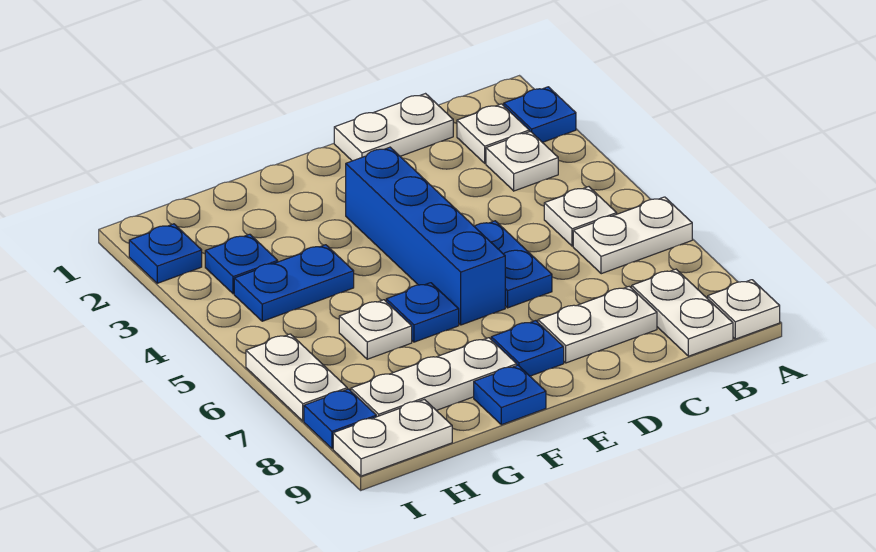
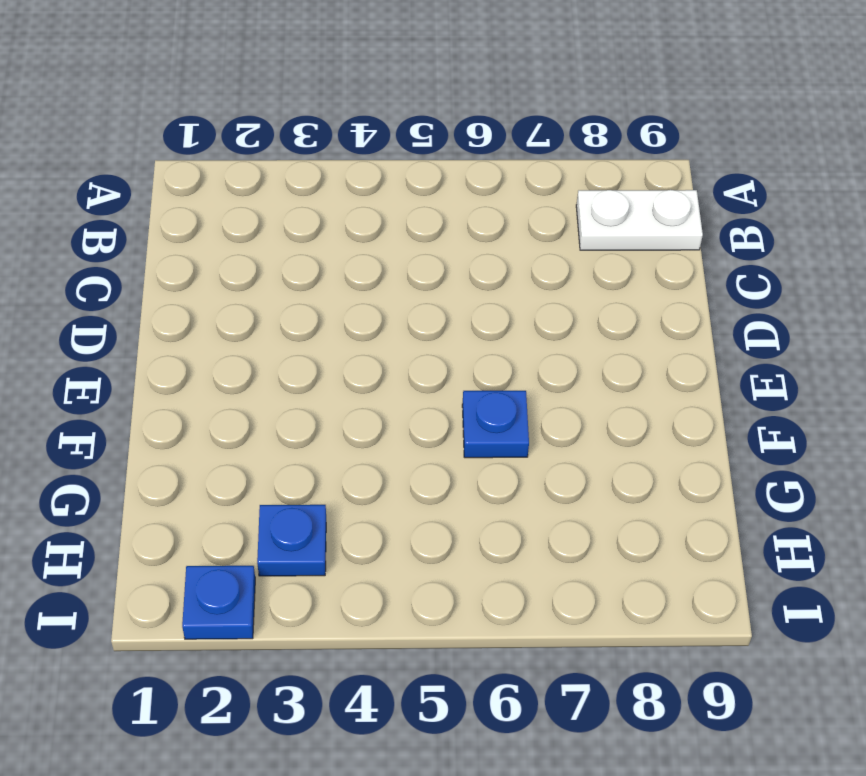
none -> blue plate A2 level 1
none -> white plate A6:B6 level 1
none -> white plate A9 level 1

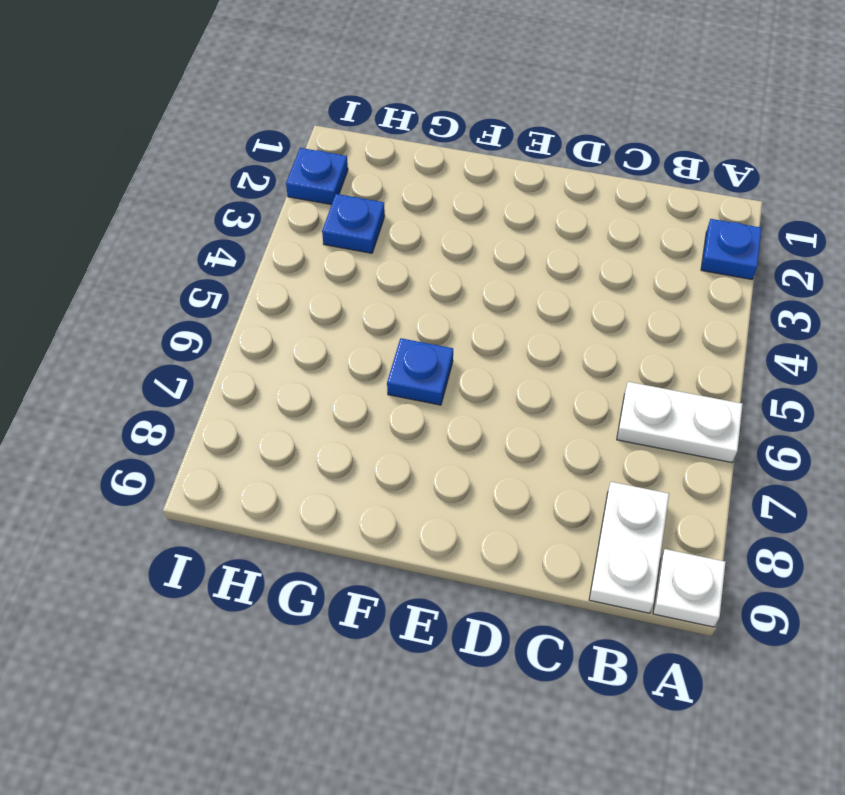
none -> white plate B2 level 1
none -> white plate B3 level 1
none -> white plate B5 level 1

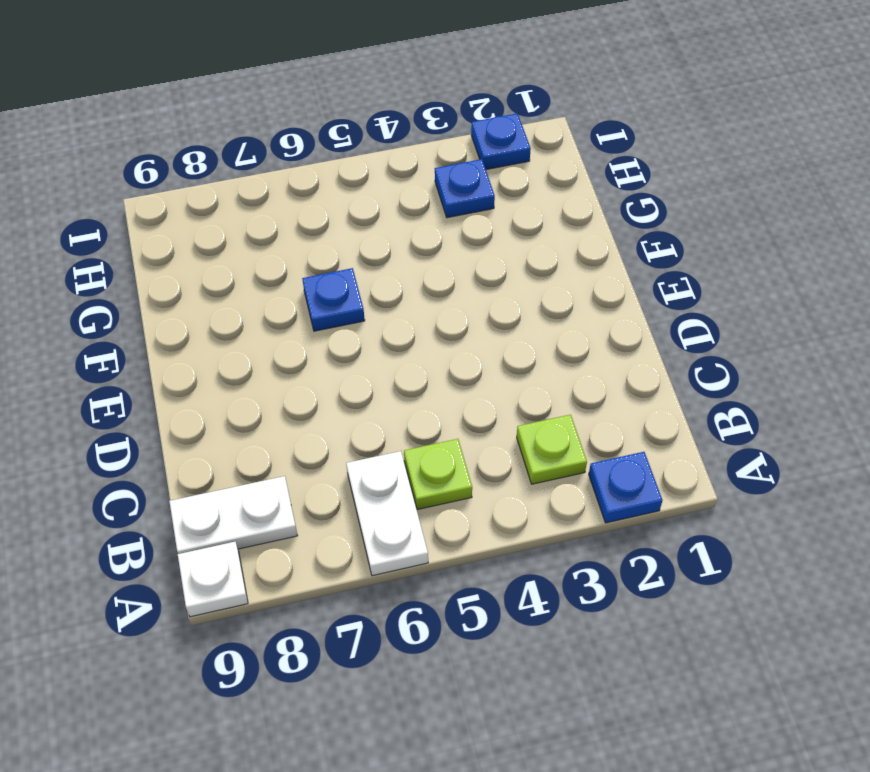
lime plate B3 level 1 -> white plate B3 level 1
lime plate B5 level 1 -> white plate B5 level 1
none -> white plate B2 level 1
none -> white plate C1:D1 level 1
none -> white plate C8:D8 level 1

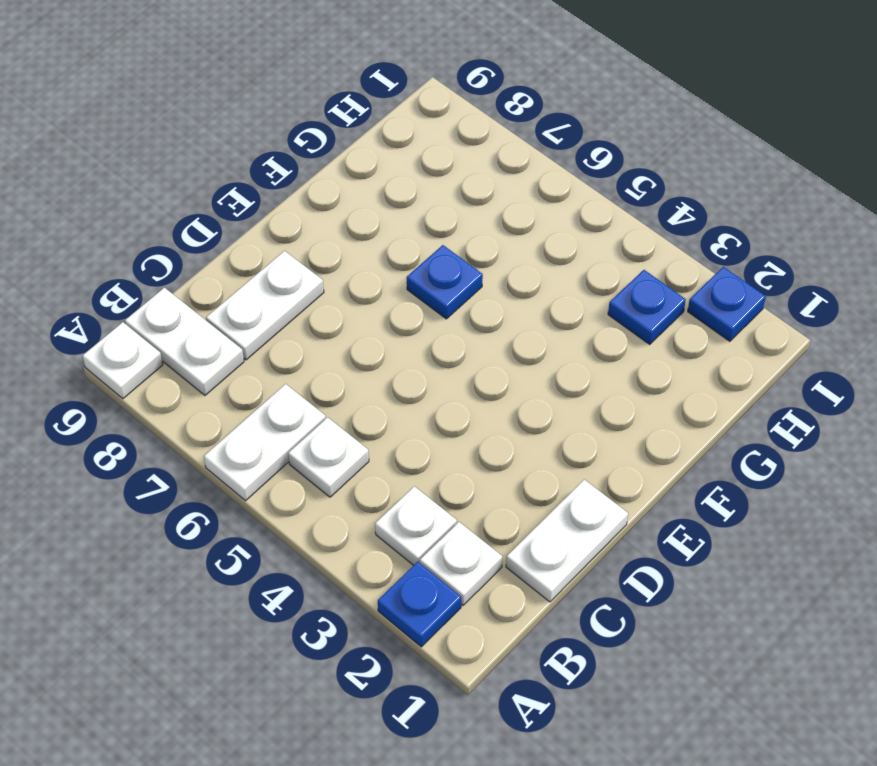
none -> blue plate D5:D6 level 1
none -> blue brick E3:E6 level 1
none -> blue plate E8 level 1

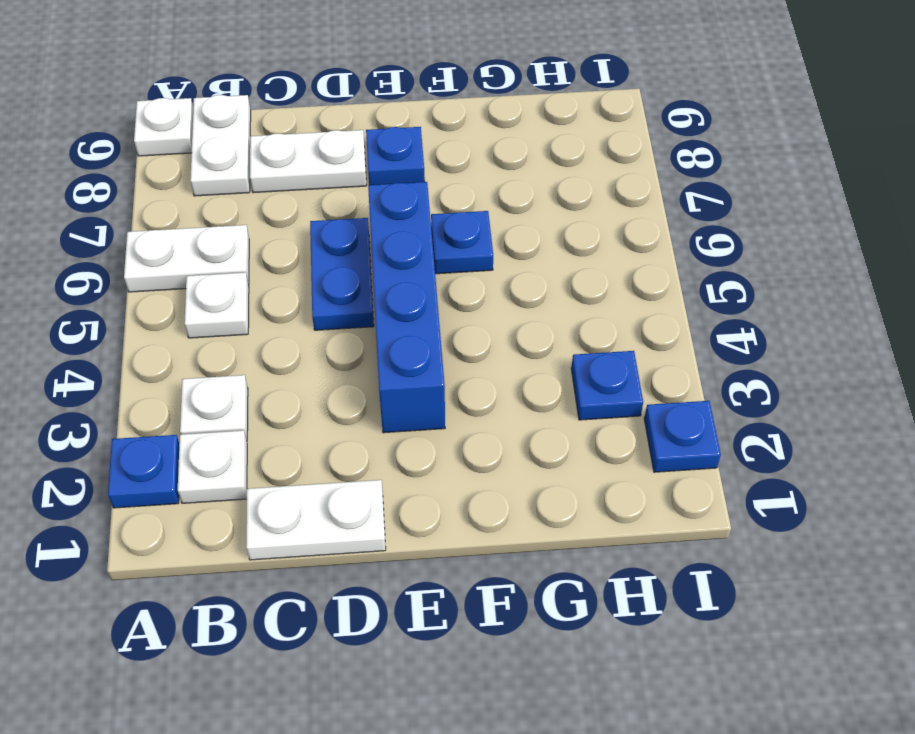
none -> white plate F8:H8 level 1
none -> blue plate F9 level 1
none -> blue plate G4:H4 level 1

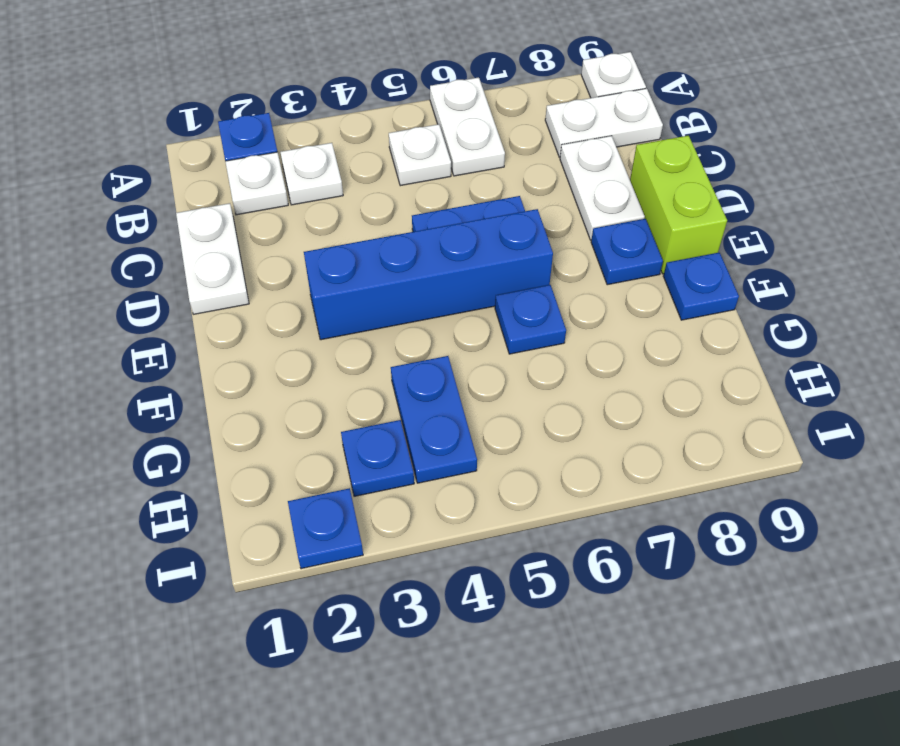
lime brick D9:E9 level 1 -> none
none -> white plate F8:H8 level 1
none -> white plate G6 level 1
none -> white plate H9:I9 level 1

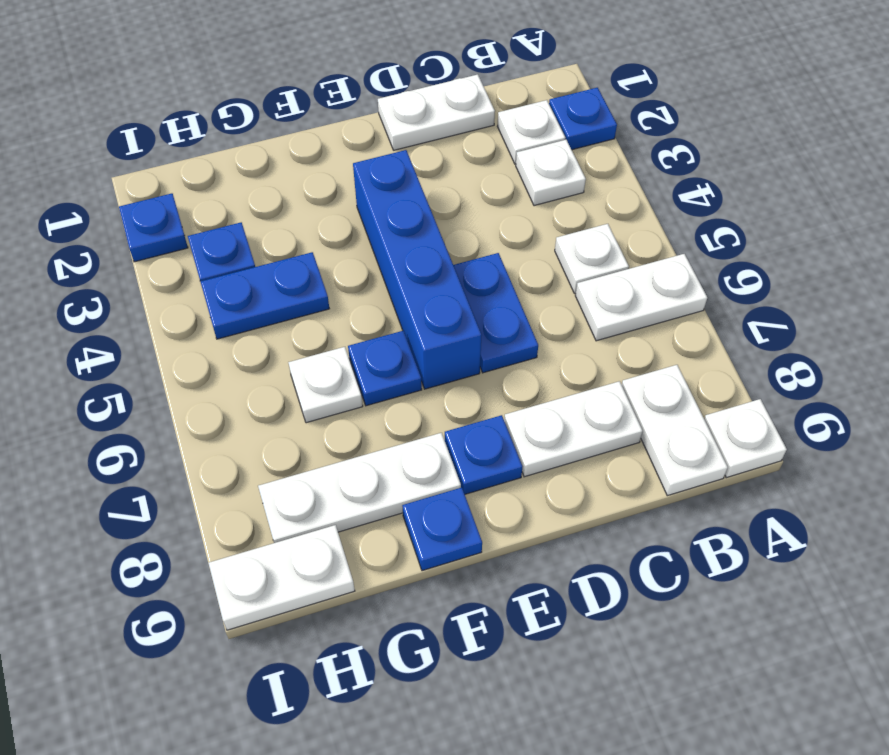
none -> white plate I6:I7 level 1
none -> blue plate I8 level 1

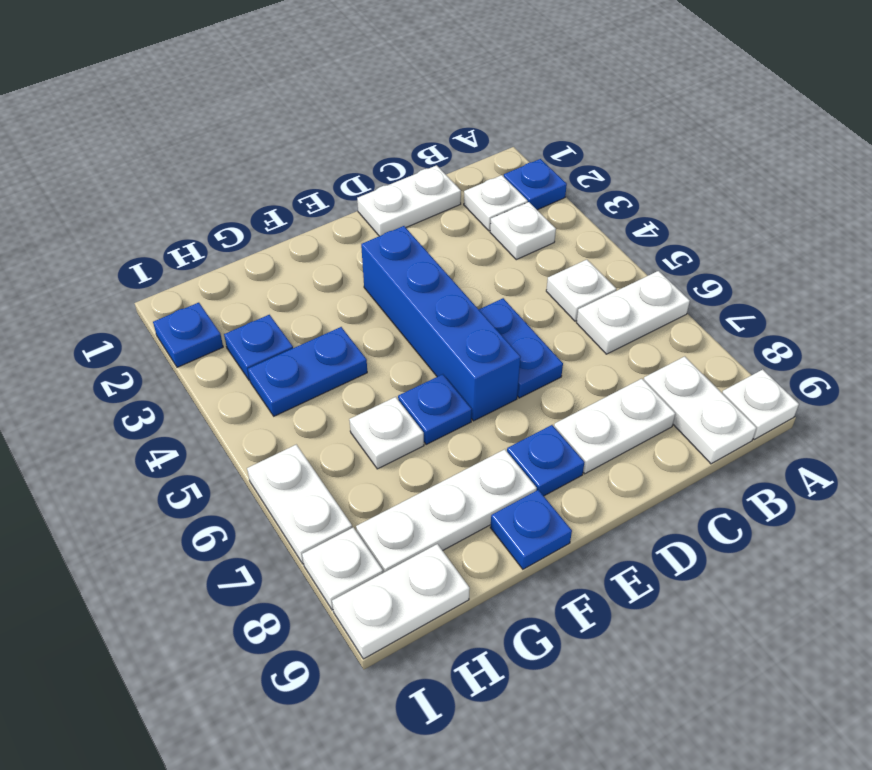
white plate I8 level 1 -> blue plate I8 level 1

